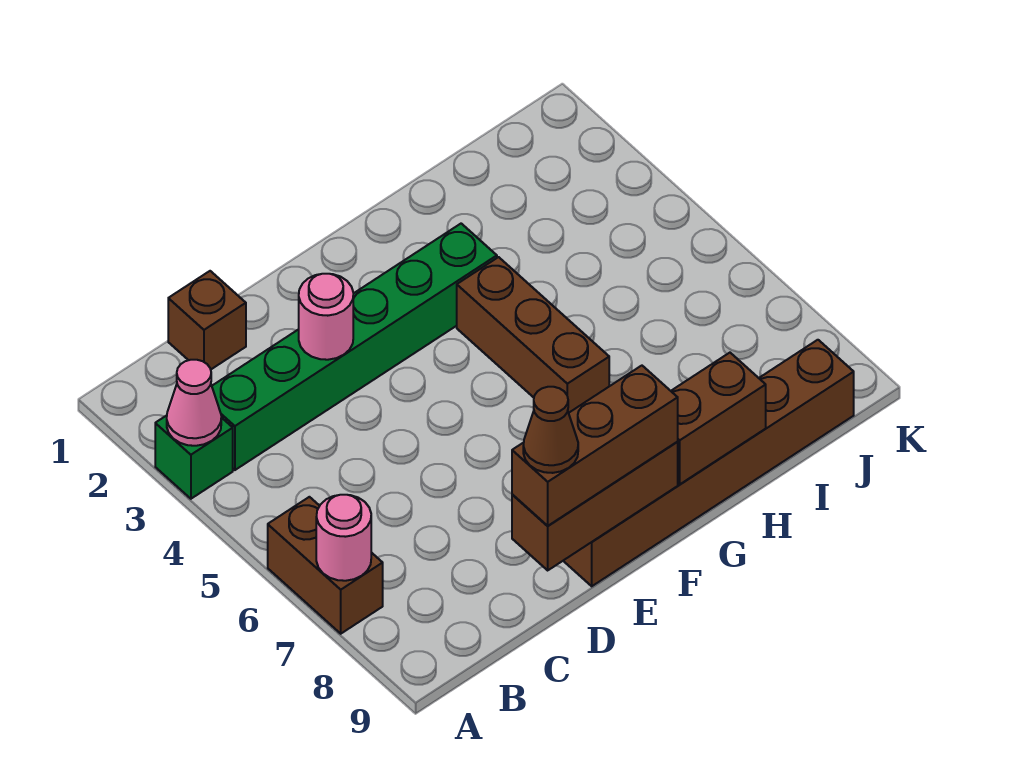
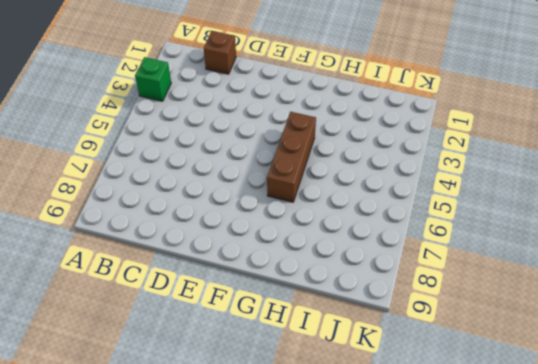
none -> brown brick A6:A7 level 1
none -> green brick B3:G3 level 1
none -> brown brick E9:J9 level 1

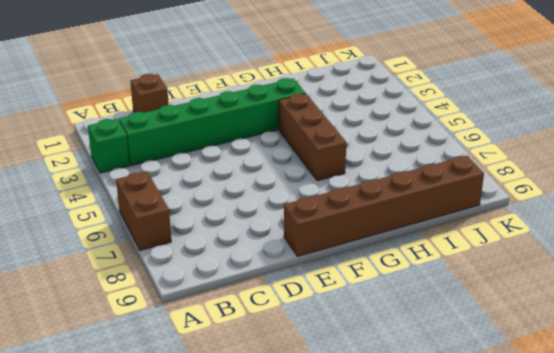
none -> pink cone A3 level 2
none -> pink round brick A7 level 2
none -> pink round brick D3 level 2

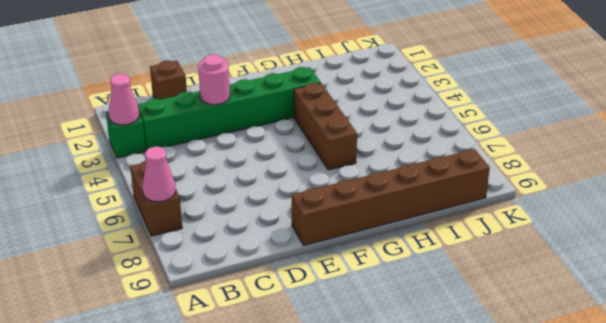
pink cone A7 level 2 -> pink round brick A7 level 2
none -> brown brick D9:F9 level 2
none -> brown brick G9:H9 level 2
none -> brown brick D9:F9 level 3

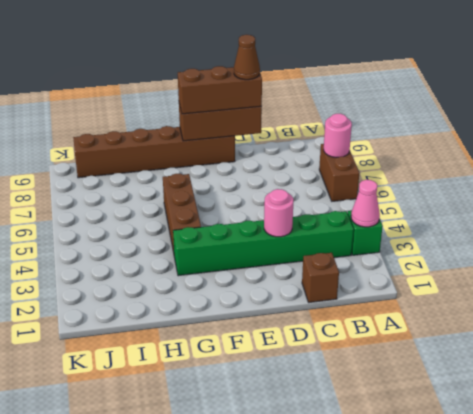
none -> brown brick G9:H9 level 2

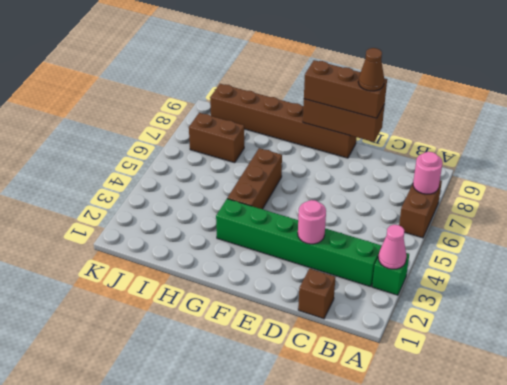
brown brick I7:J7 level 1 -> brown brick G9:H9 level 2

